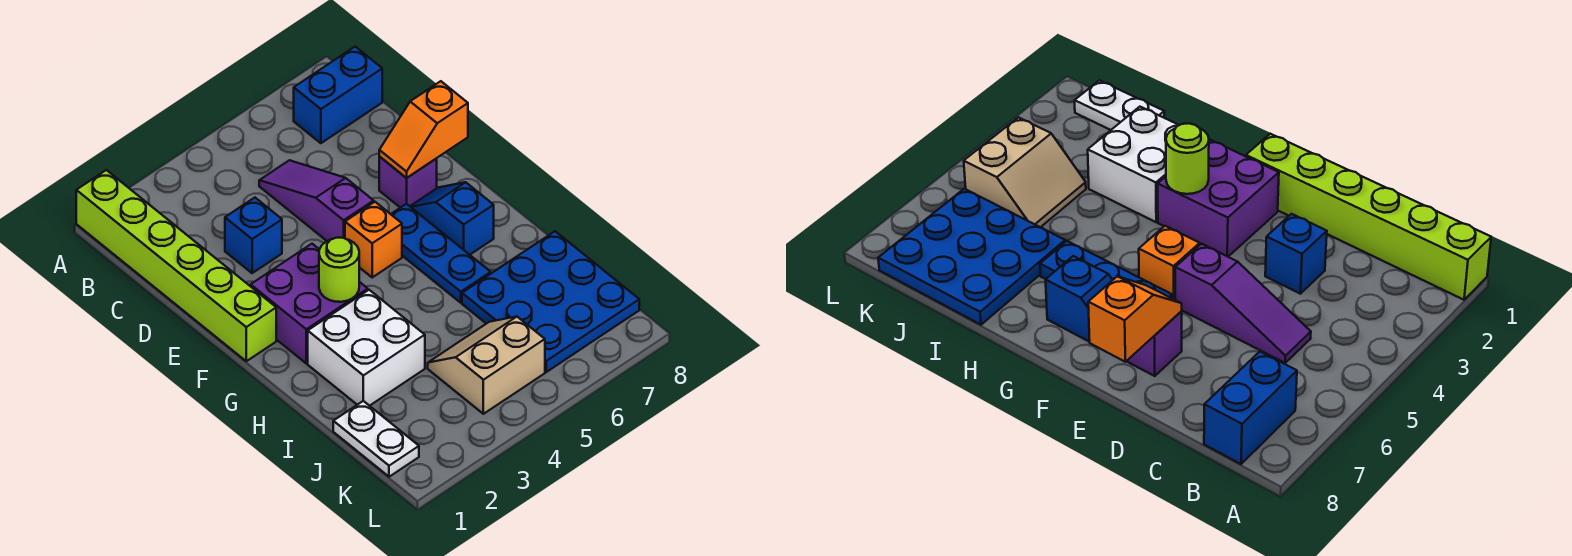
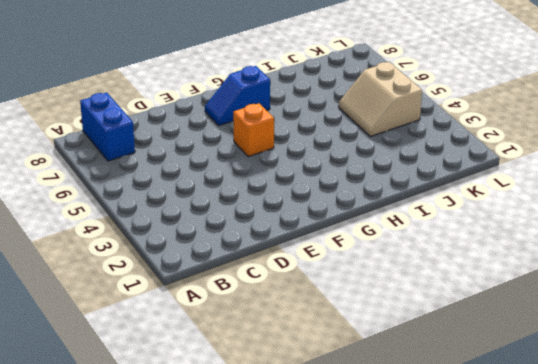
none -> lime brick A1:F1 level 1
none -> purple slope C5:E5 level 1 top E
none -> blue brick D3 level 1

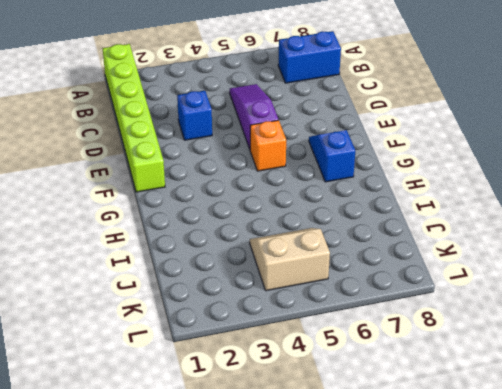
none -> purple brick E7 level 1
none -> purple brick F2:G3 level 1
none -> blue plate F6:H6 level 1

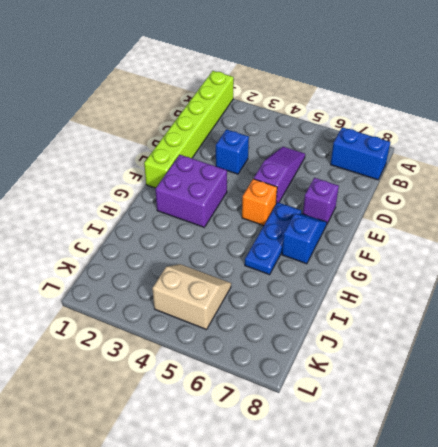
none -> white brick H2:I3 level 1
none -> blue plate I6:K8 level 1
none -> white plate J1:K1 level 1

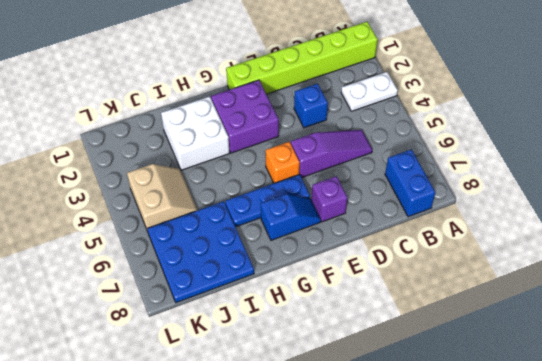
white plate A3:B3 level 1 -> white plate J1:K1 level 1
none -> orange slope E7:E8 level 2 top 8
none -> lime round brick G3 level 2

